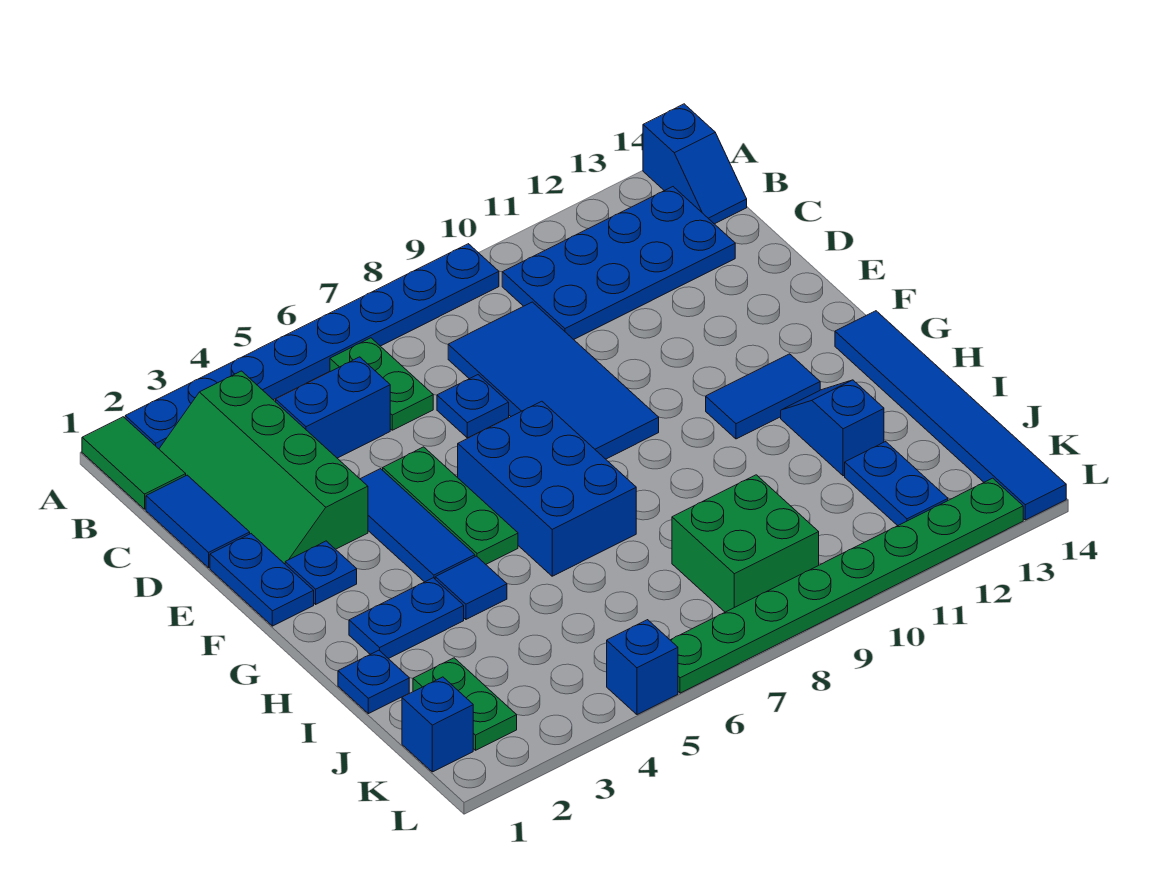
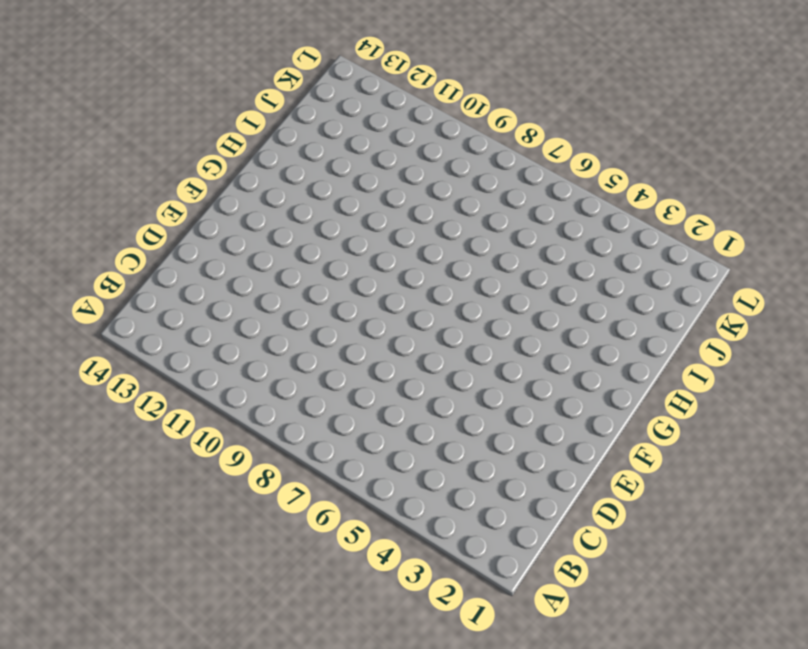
none -> green tile A1:B1 level 1
none -> blue plate A2:A9 level 1
none -> blue slope A14:B14 level 1 top A

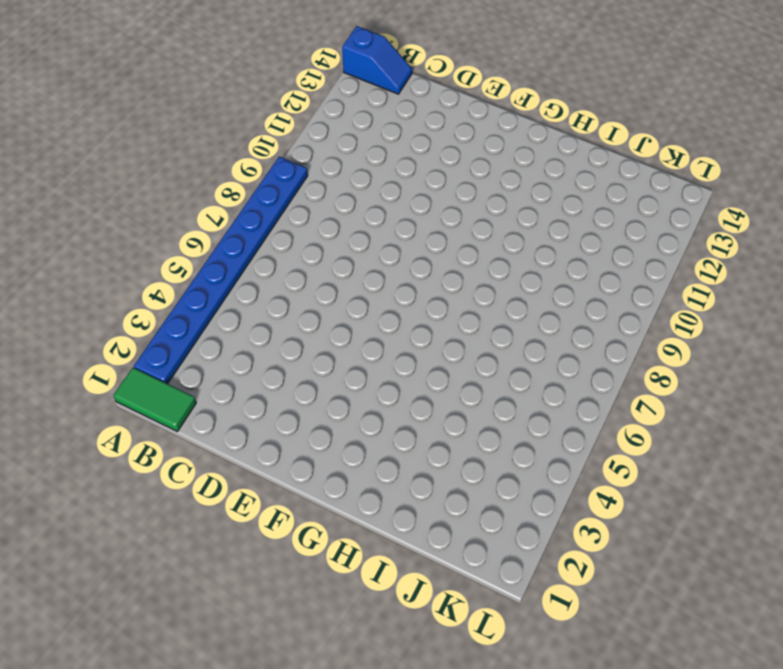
none -> green slope B2:E3 level 1 top 3
none -> green plate B6:C6 level 1
none -> blue plate B10:C13 level 1

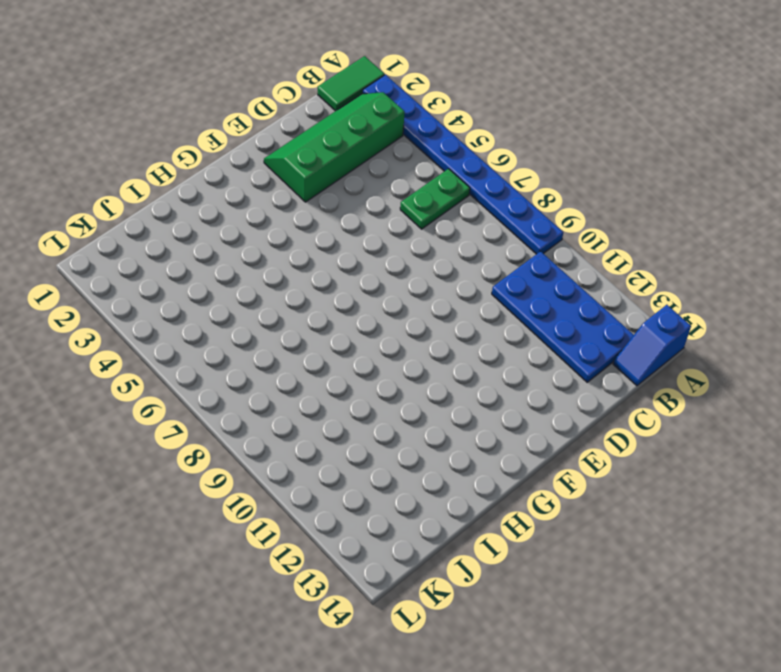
none -> blue tile C1:D1 level 1
none -> blue brick C4:C5 level 1
none -> blue tile C8:F9 level 1

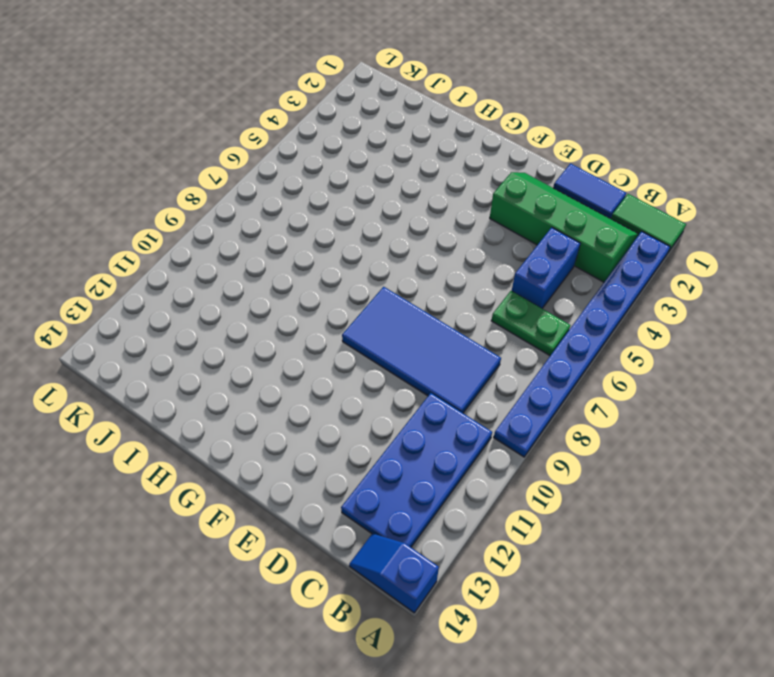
none -> blue plate D7 level 1
none -> blue plate E1:F1 level 1
none -> blue tile E4:G4 level 1

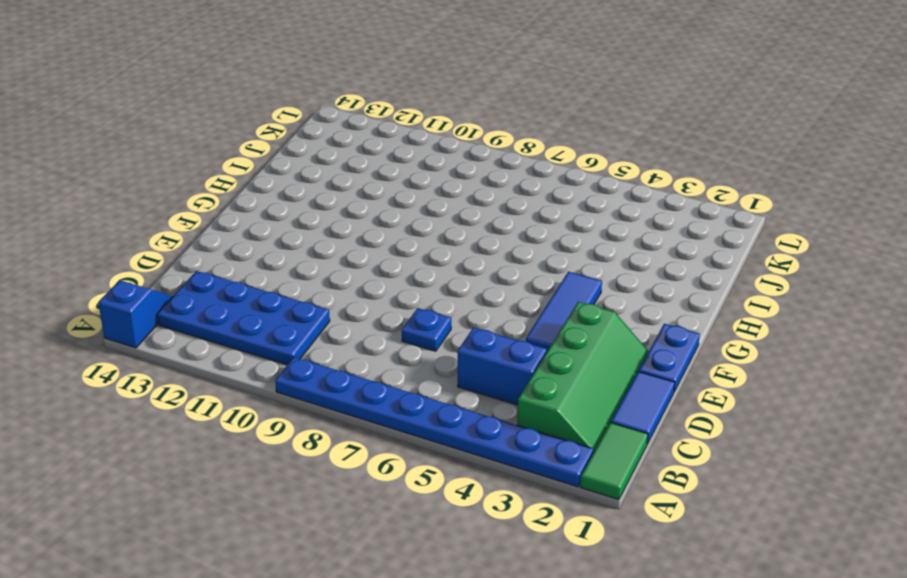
none -> green plate B6:C6 level 1
none -> blue tile C8:F9 level 1
none -> green plate E5:G5 level 1

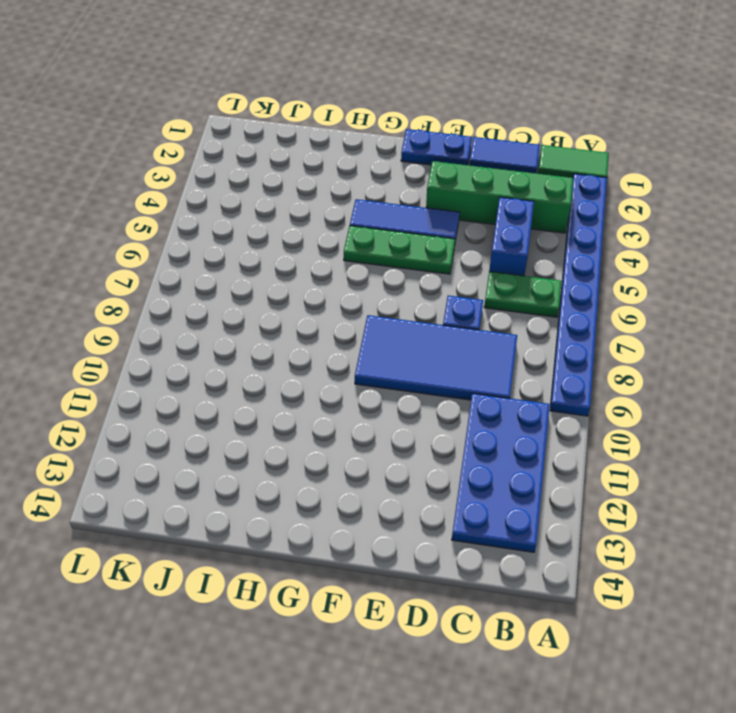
none -> blue slope A14:B14 level 1 top A
none -> blue plate F2 level 1
none -> blue brick F6:H7 level 1

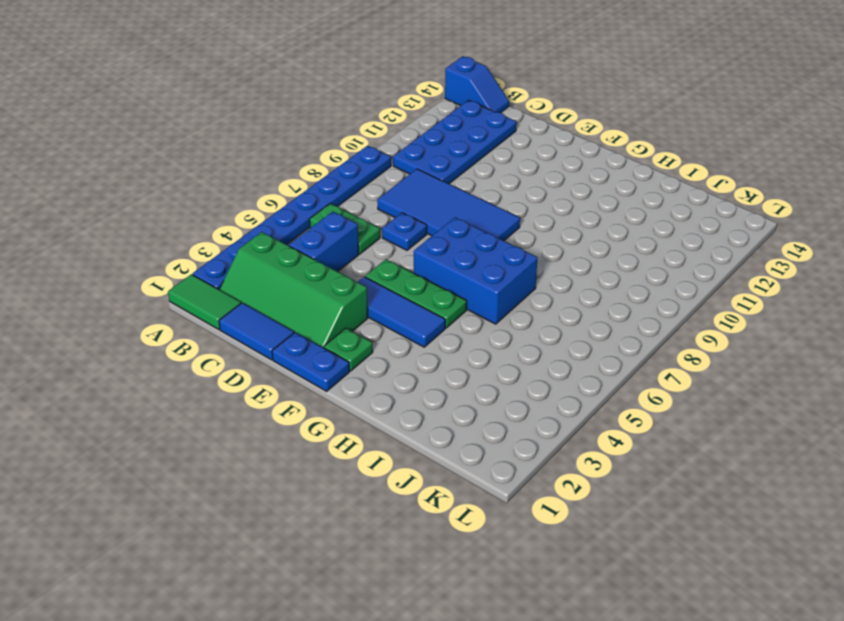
green plate F2 level 1 -> blue plate F2 level 1
none -> blue tile G11:G12 level 1
none -> blue tile G14:L14 level 1
none -> blue plate H2:H3 level 1

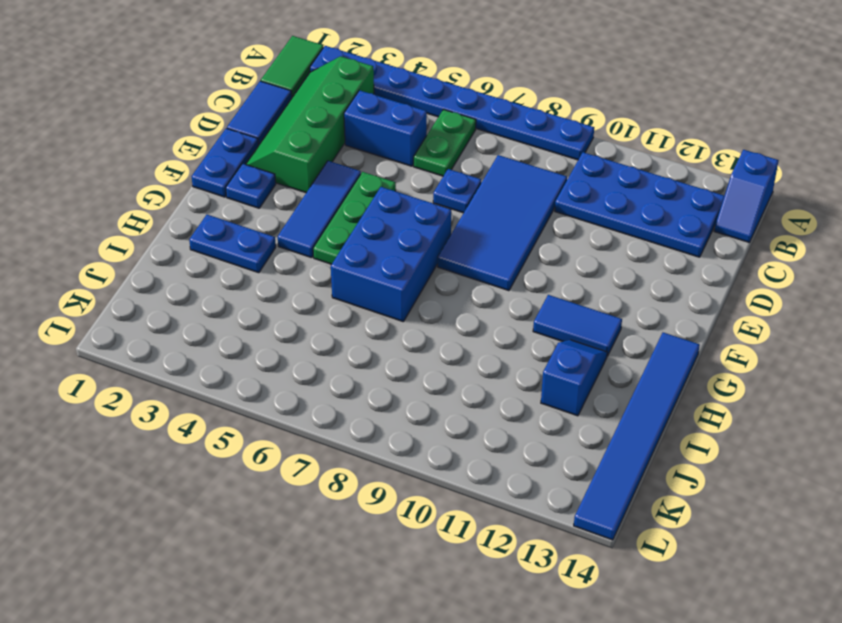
none -> blue tile H4 level 1
none -> blue plate I1 level 1
none -> green plate J2:K2 level 1

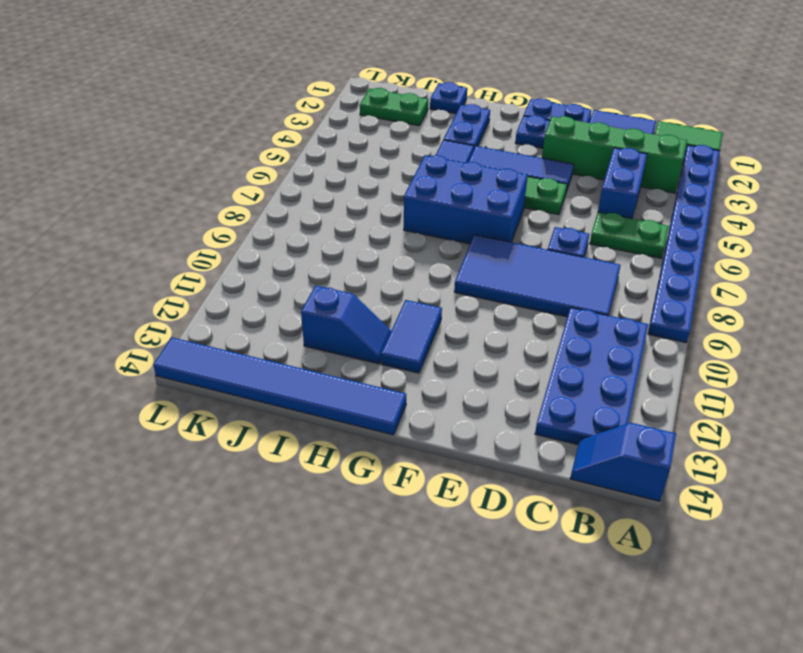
none -> green brick J8:K9 level 1
none -> blue plate J12:K12 level 1
none -> blue brick K1 level 1

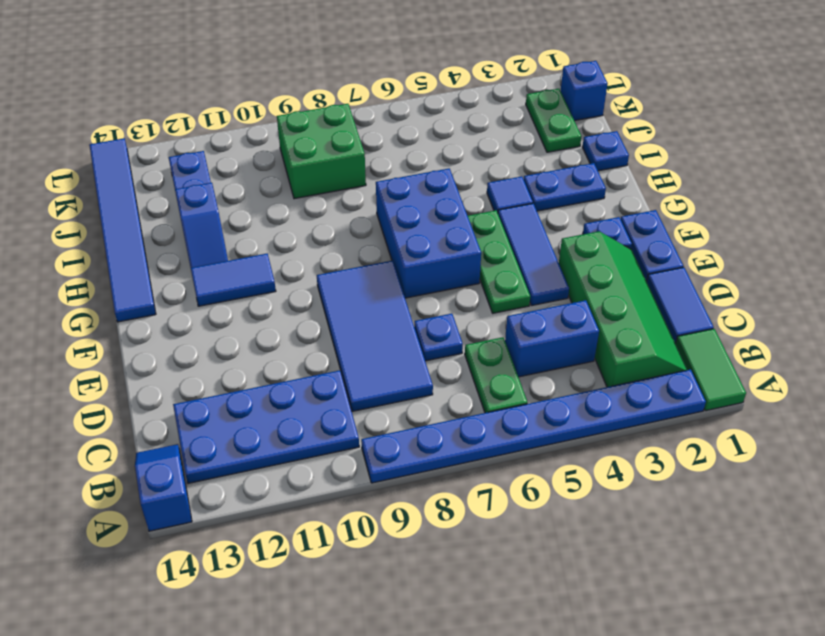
none -> blue brick L5 level 1
none -> green plate L6:L13 level 1

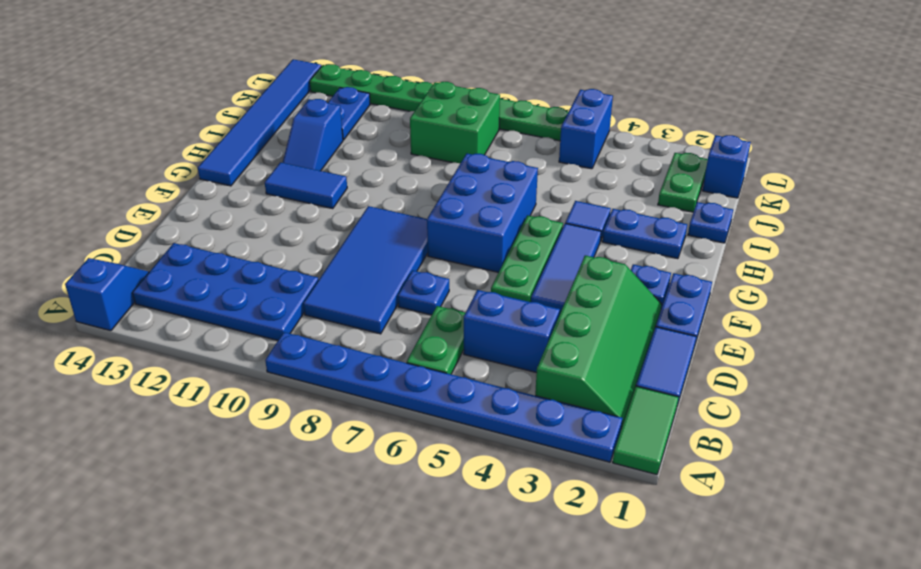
blue brick K5:L5 level 1 -> blue brick L5 level 1

